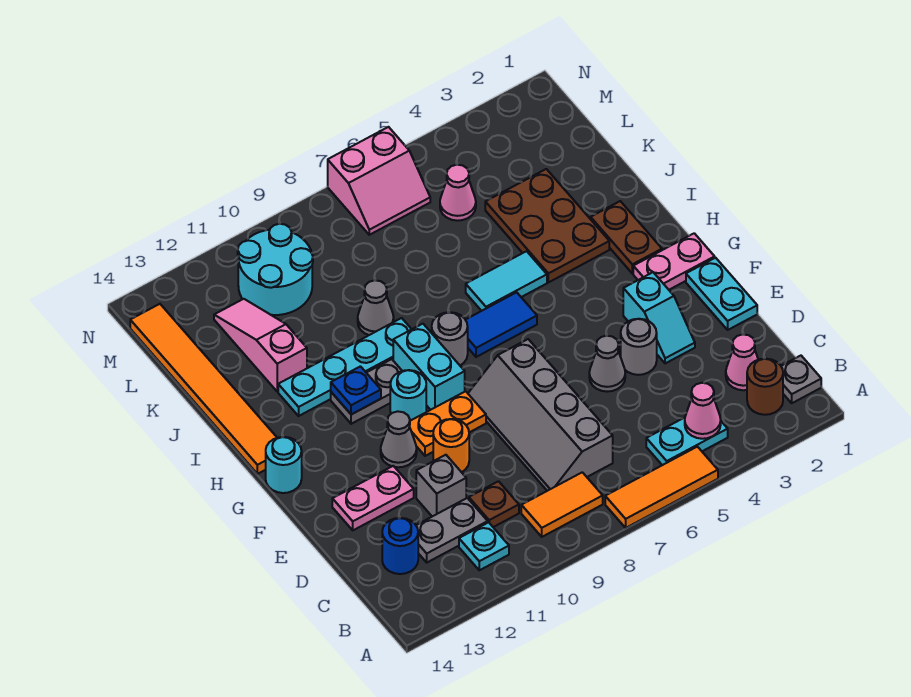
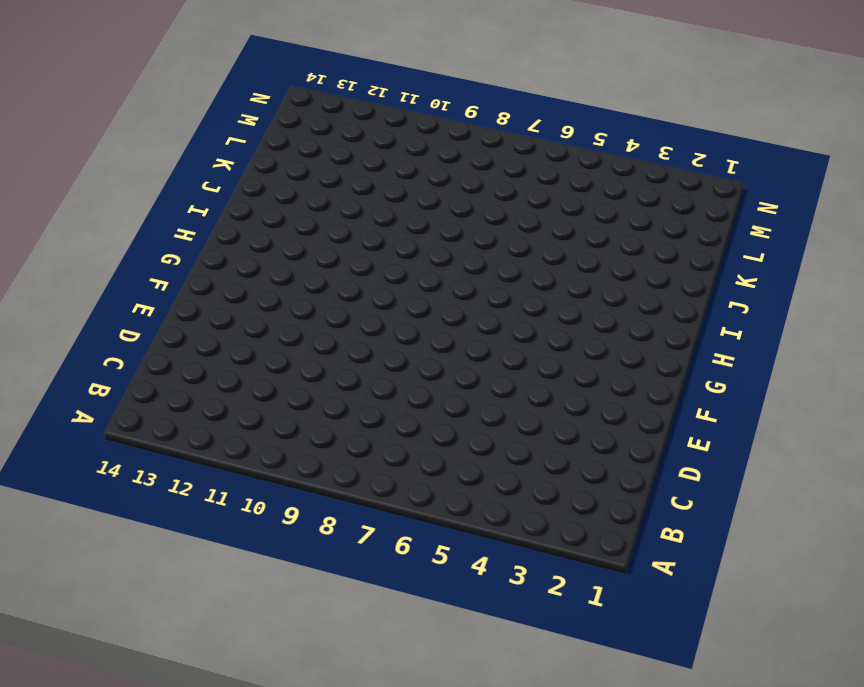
none -> orange tile A5:A7 level 1
none -> grey plate B1 level 1
none -> brown round brick B2 level 1
none -> cyan plate B4:B5 level 1

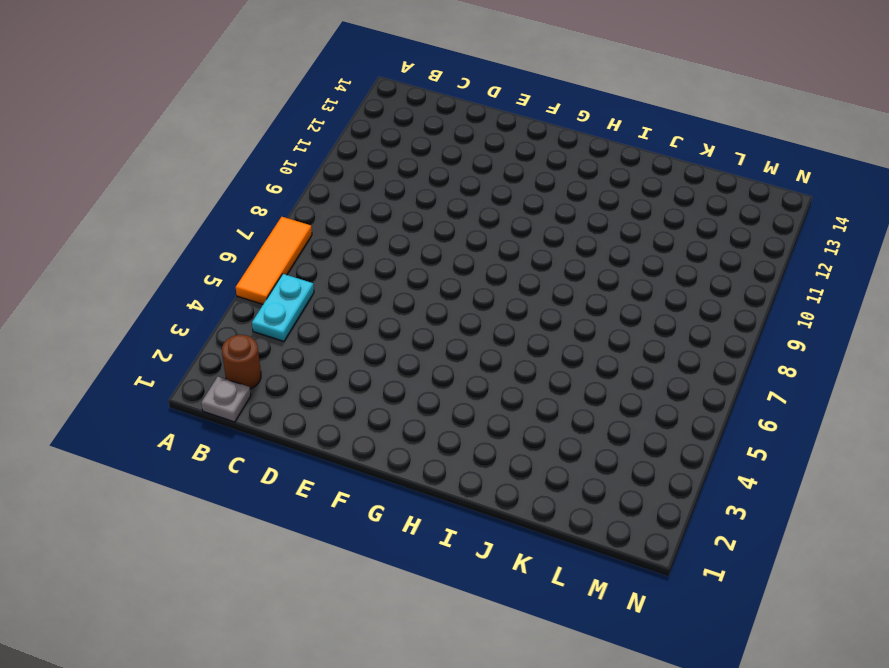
none -> orange tile B8:B9 level 1
none -> cyan plate B11 level 1
none -> pink cone C2 level 1
none -> grey slope C7:F8 level 1 top 7

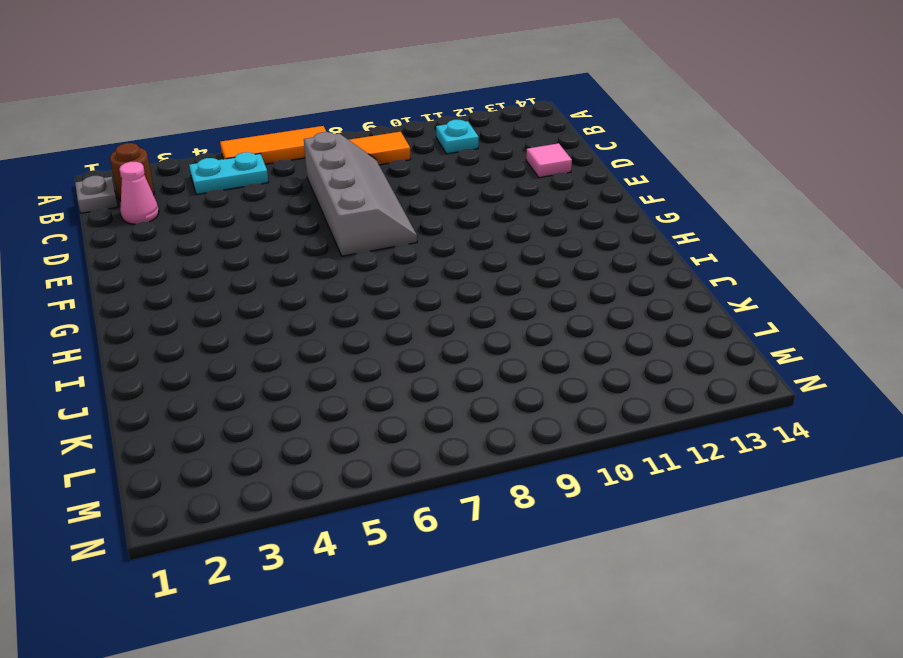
pink tile D13 level 1 -> none
none -> brown plate C10 level 1
none -> grey plate C11:C12 level 1
none -> blue round brick C13 level 1
none -> grey brick D11 level 1

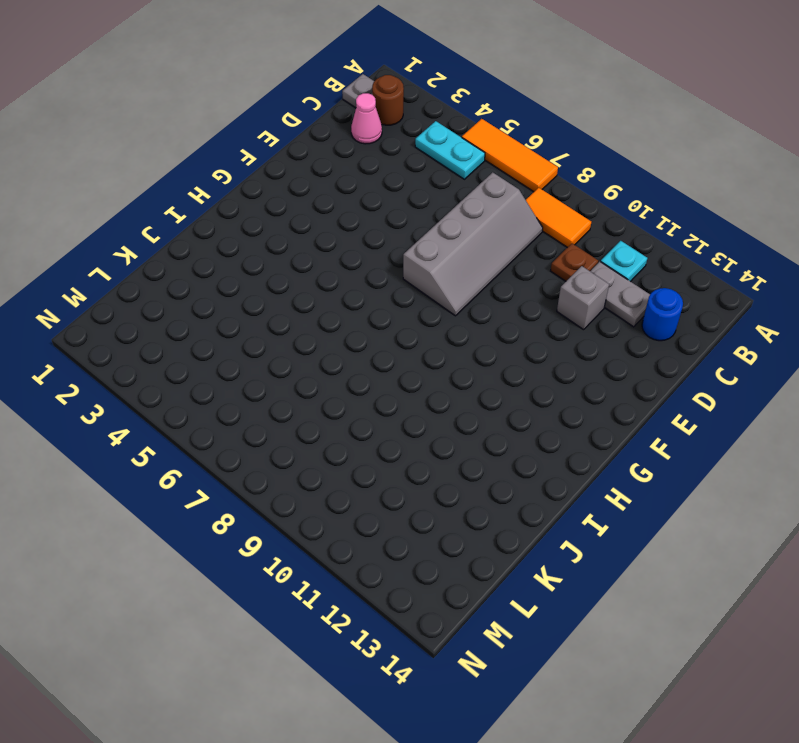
none -> cyan plate E1:F1 level 1
none -> cyan slope E3:F3 level 1 top F
none -> grey round brick E4 level 1
none -> grey cone E5 level 1

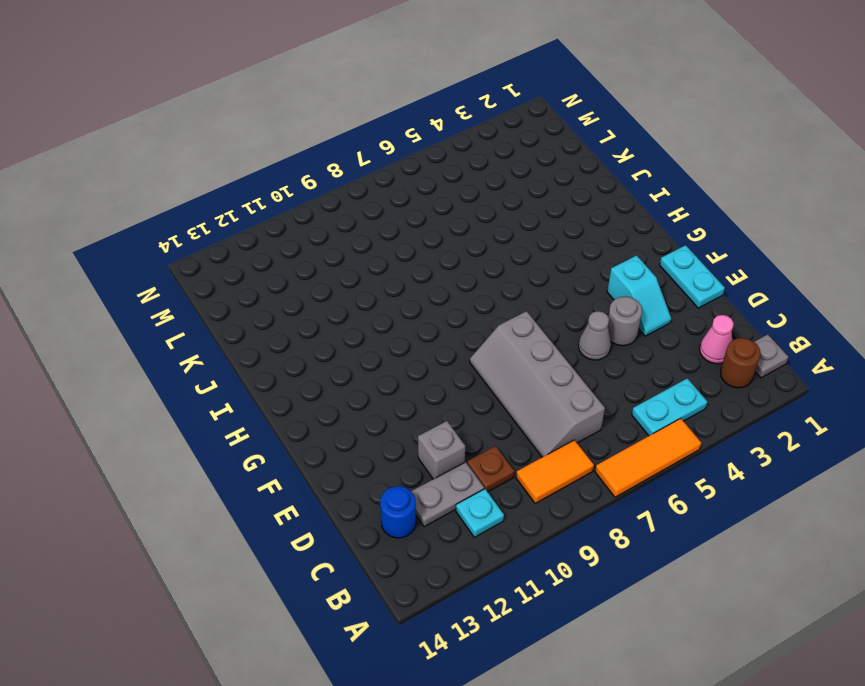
none -> orange round brick E10 level 1
none -> pink plate E12:E13 level 1
none -> orange plate F9:F10 level 1
none -> grey cone F11 level 1

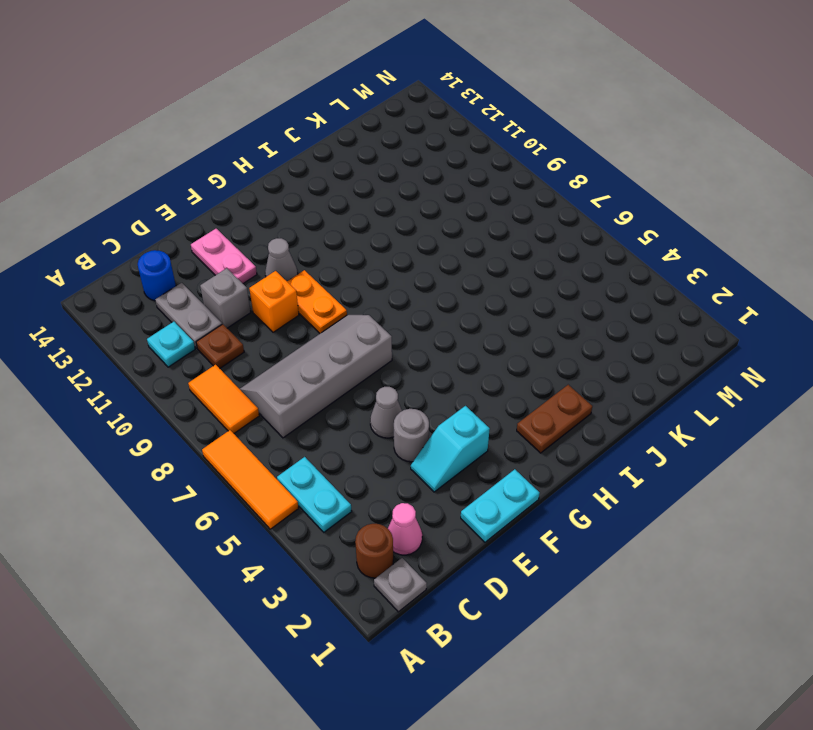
orange brick E10 level 1 -> orange round brick E10 level 1
none -> pink plate G1:G2 level 1
none -> cyan brick G9:H9 level 1
none -> cyan round brick G10 level 1
none -> cyan round brick G14 level 1

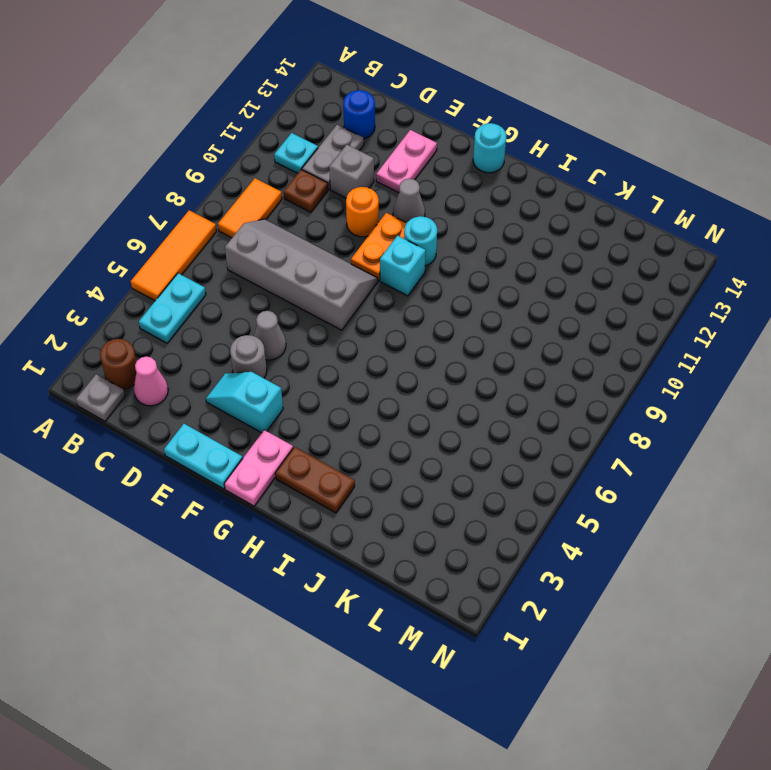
cyan brick G9 level 1 -> cyan brick G9:H9 level 1
none -> blue tile H6:H7 level 1
none -> grey round brick H8 level 1
none -> grey plate H10:H11 level 1
none -> orange tile H14:M14 level 1

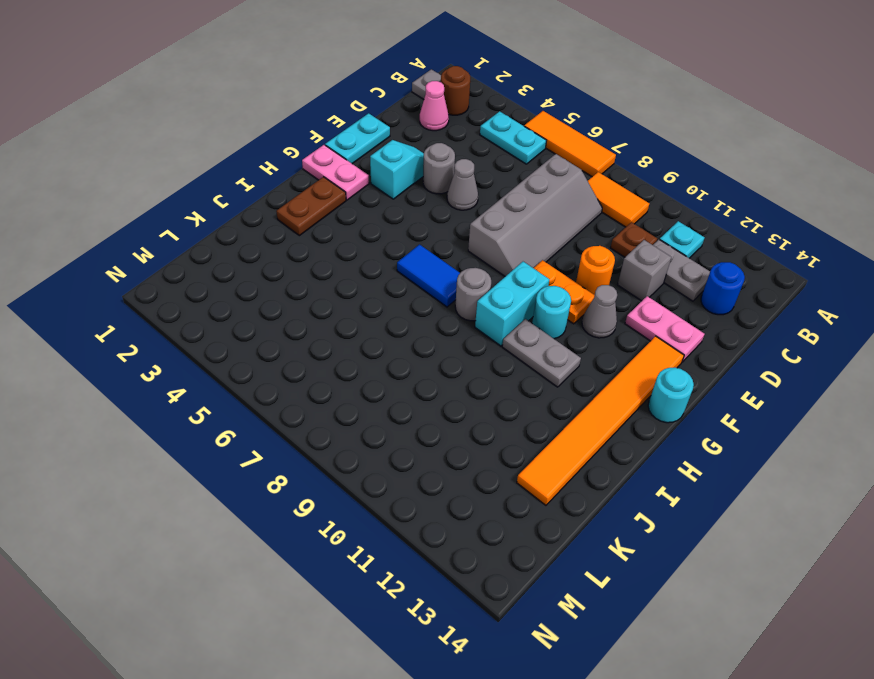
orange tile F13:K13 level 1 -> orange tile H14:M14 level 1
none -> brown plate I3:K4 level 1
none -> cyan tile I5:I6 level 1
none -> cyan plate I9:I12 level 1
none -> grey cone J9 level 1

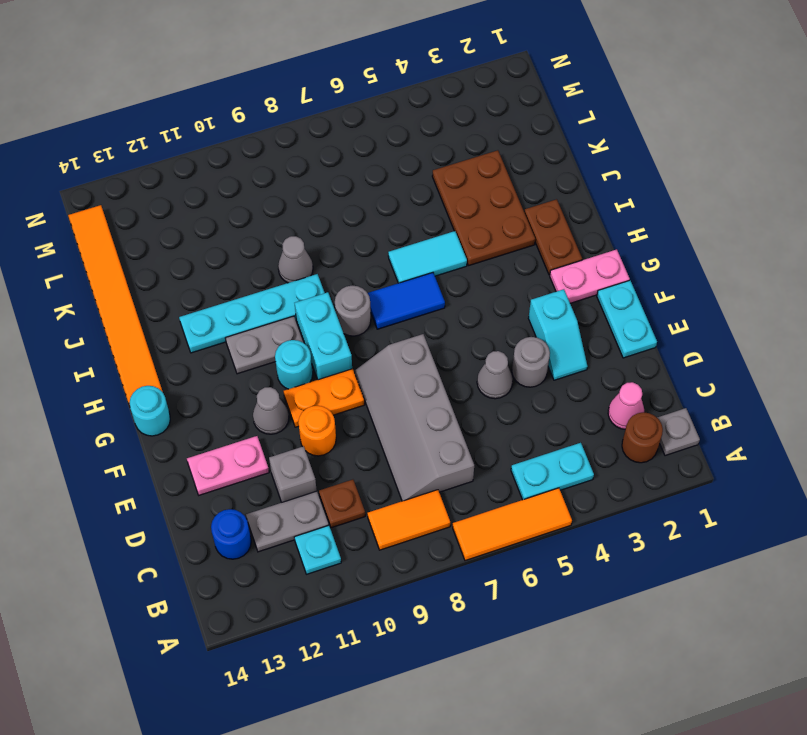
none -> pink slope J12:L12 level 1 top J
none -> pink cone L5 level 1
none -> cyan round brick L10:M11 level 1
none -> pink slope M6:N7 level 1 top N

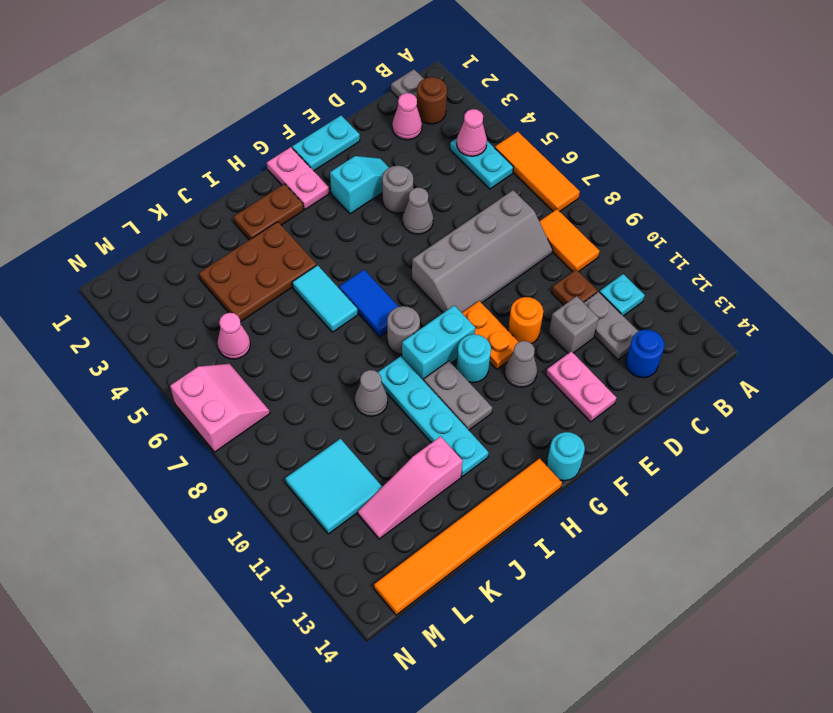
cyan tile L10:M11 level 1 -> cyan round brick L10:M11 level 1
none -> blue plate H11 level 2

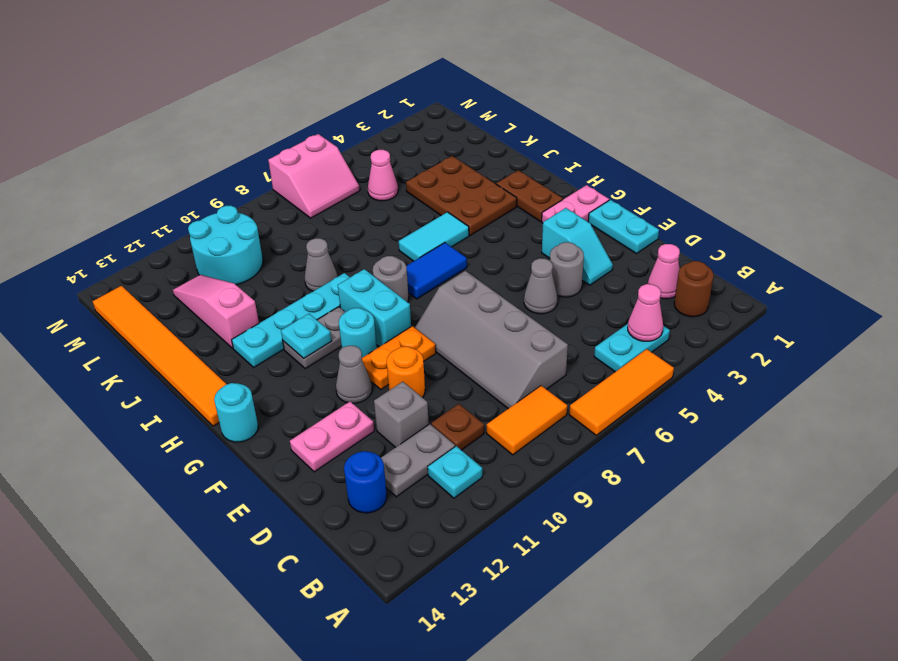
cyan plate H11 level 2 -> blue plate H11 level 2
none -> grey plate B1 level 1

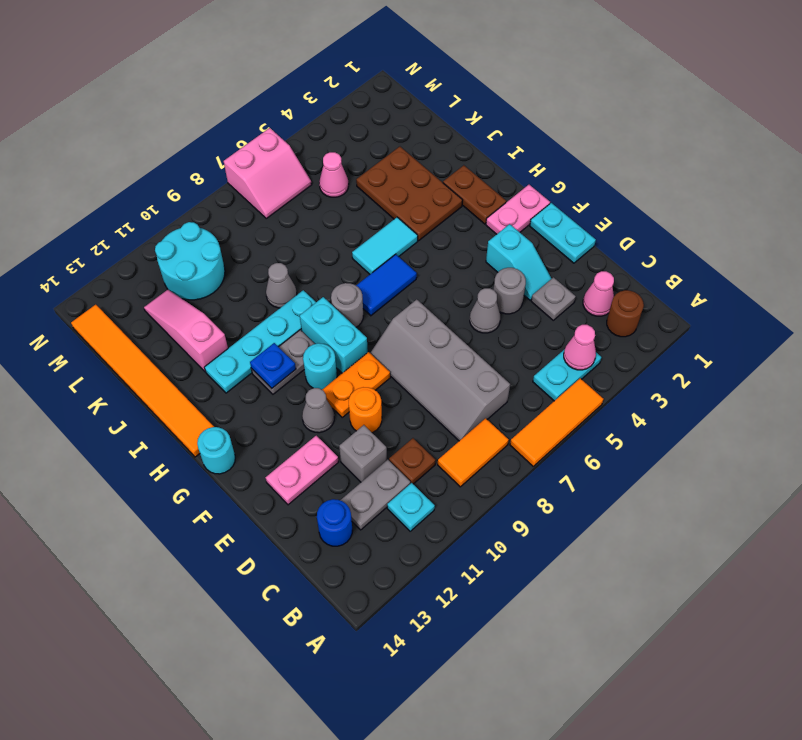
grey plate D3 level 1 -> grey plate B1 level 1

